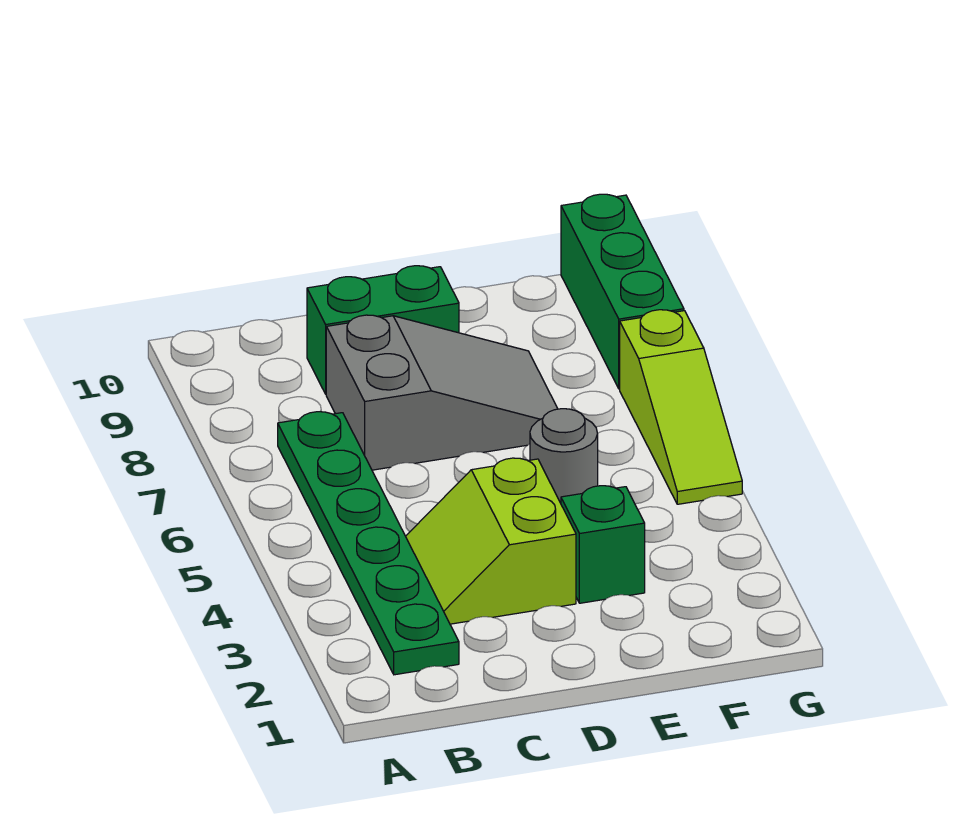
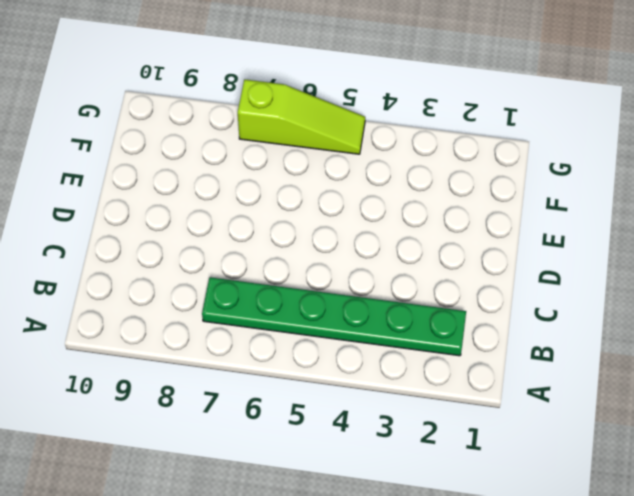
none -> lime slope C3:D4 level 1 top D
none -> grey slope C7:E8 level 1 top C

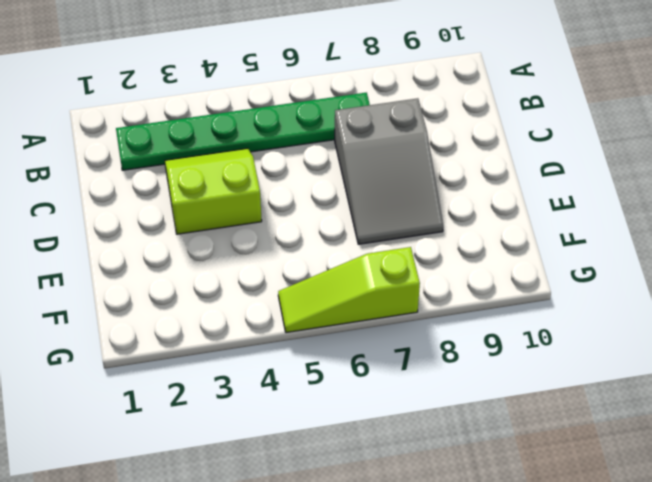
none -> green brick C9:D9 level 1
none -> green brick E3 level 1

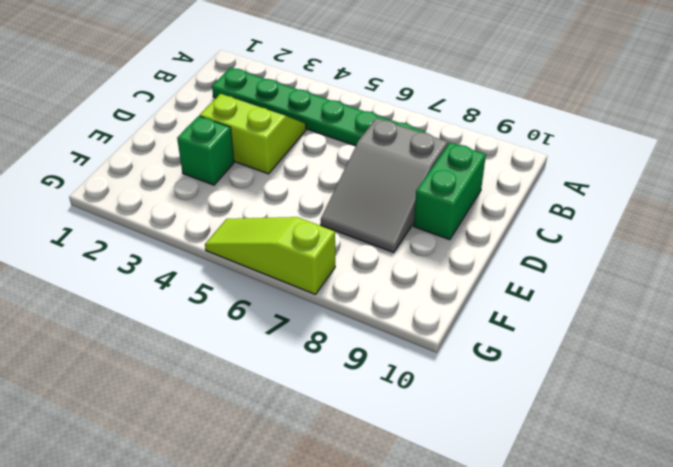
none -> grey round brick E5 level 1
none -> green brick G8:G10 level 1

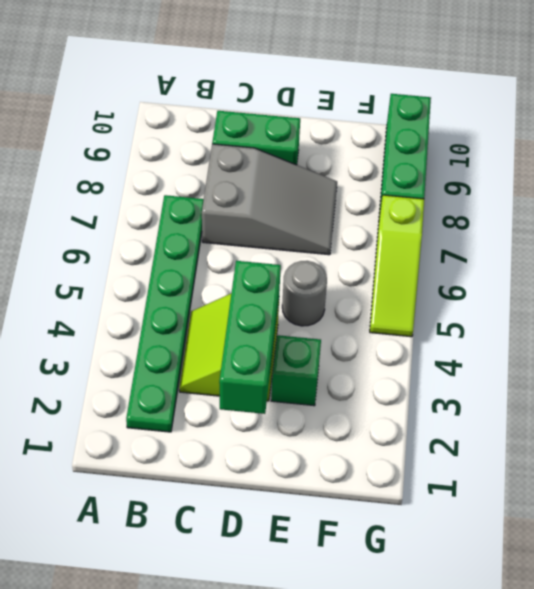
green brick D2:D4 level 2 -> none

